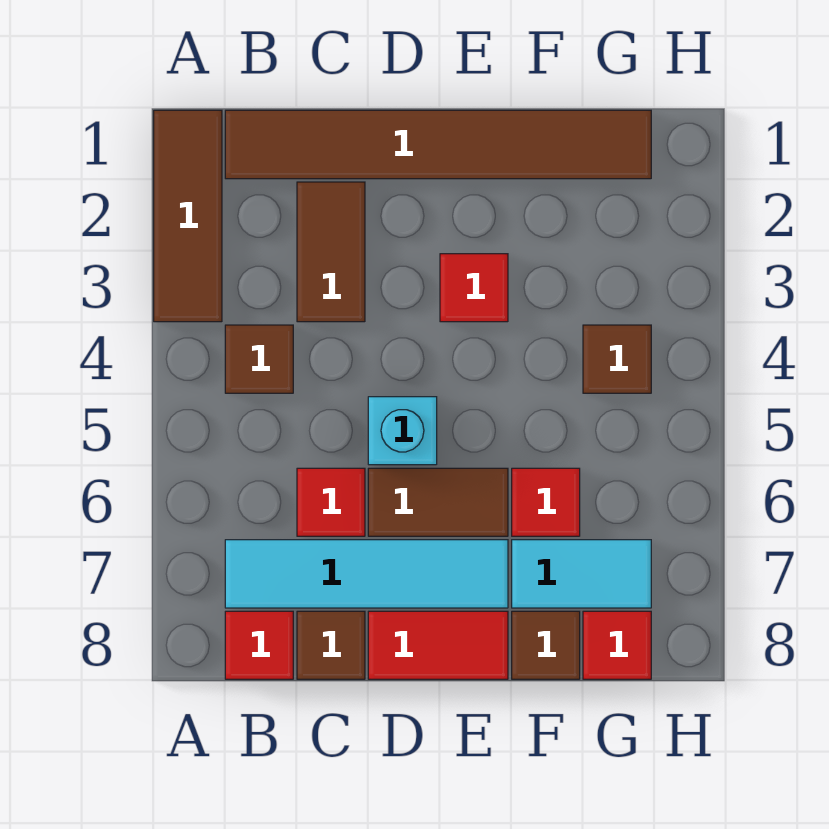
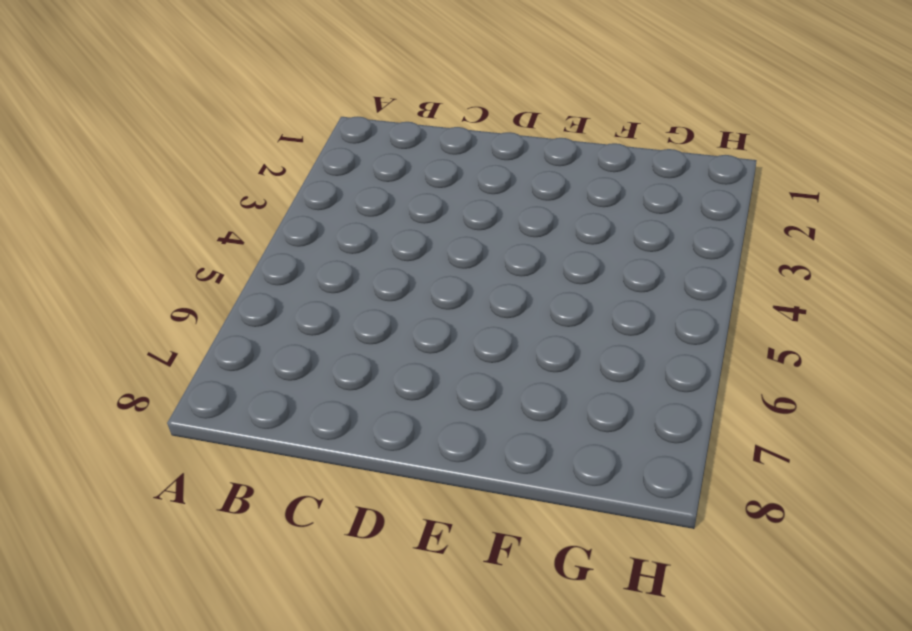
none -> brown tile A1:A3 level 1
none -> brown tile B1:G1 level 1
none -> brown tile B4 level 1

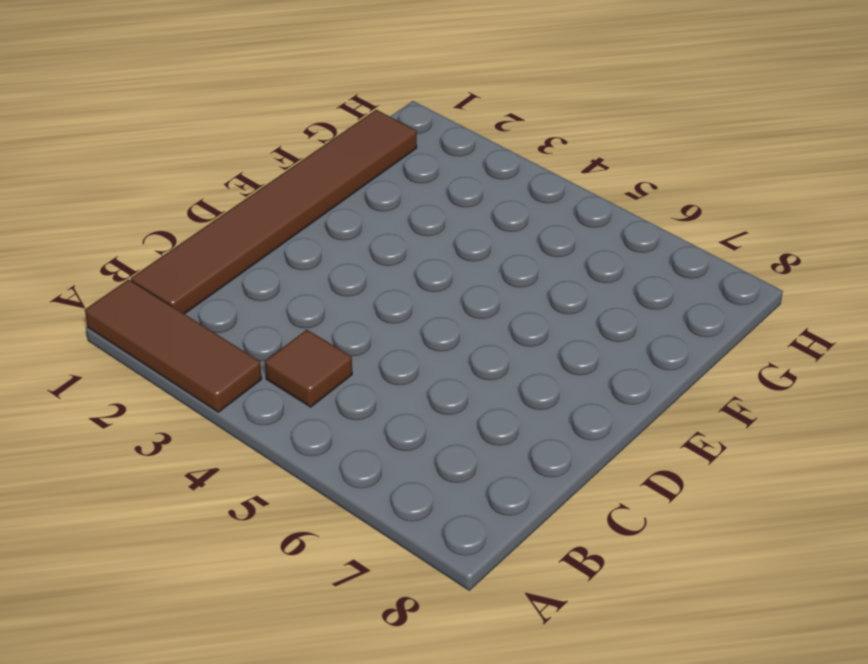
none -> cyan tile B7:E7 level 1
none -> red tile B8 level 1
none -> brown tile C2:C3 level 1

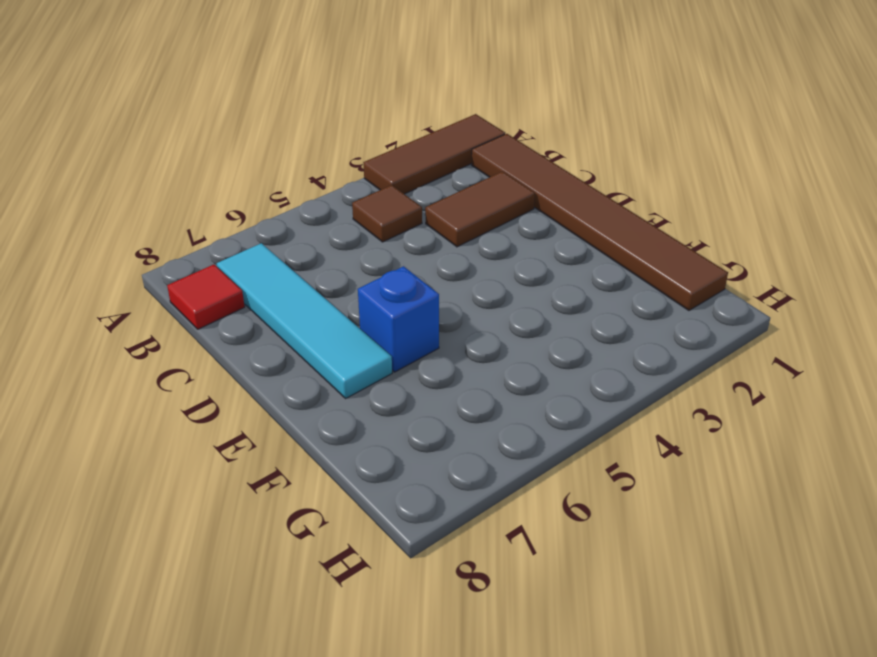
blue brick E6 level 1 -> brown tile D6:E6 level 1
none -> red tile C6 level 1
none -> brown tile C8 level 1
none -> cyan brick D5 level 1

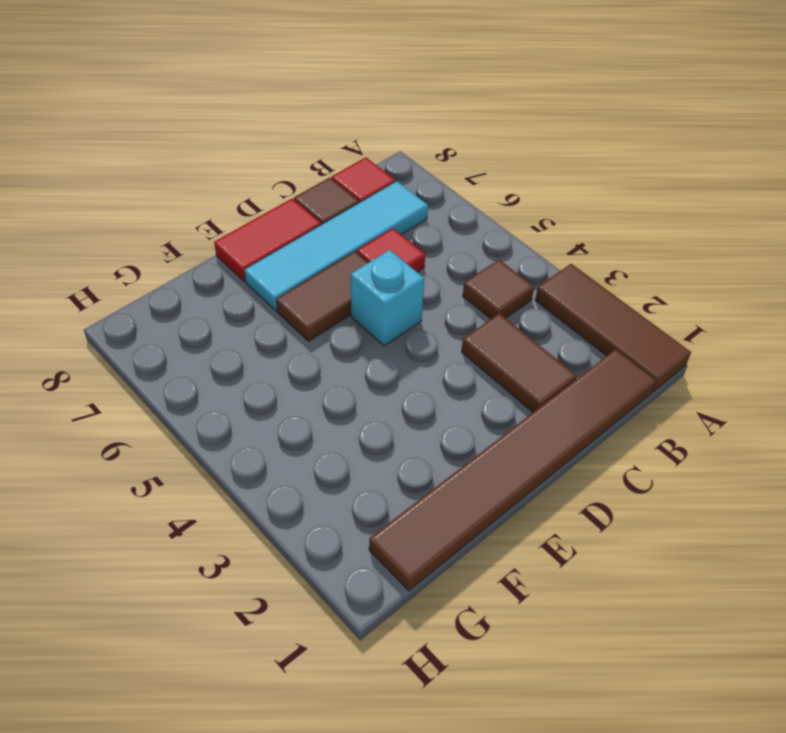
none -> red tile E3 level 1
none -> red tile F6 level 1
none -> cyan tile F7:G7 level 1

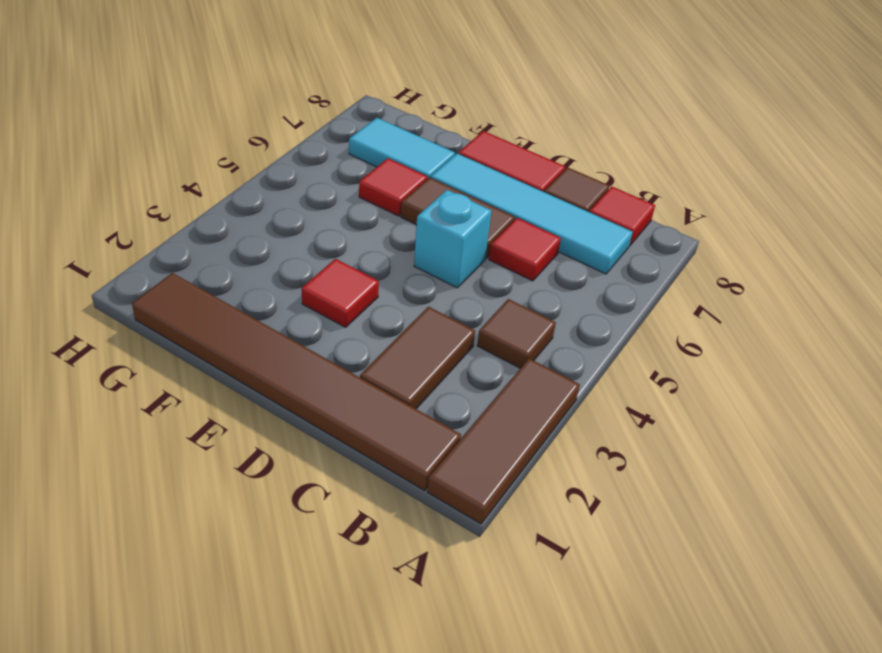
none -> brown tile F8 level 1
none -> brown tile G4 level 1
none -> red tile G8 level 1

